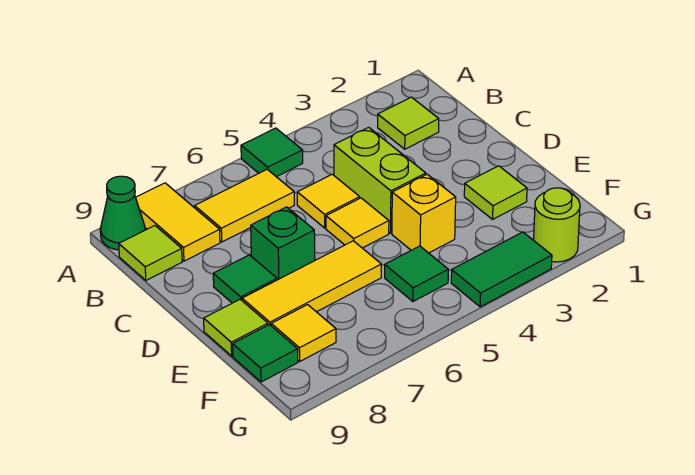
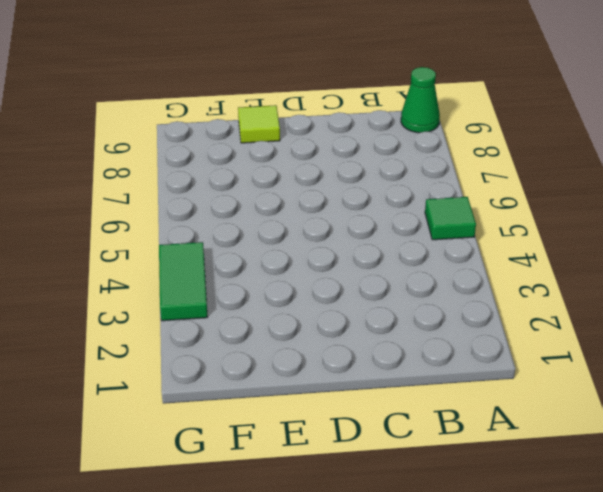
none -> yellow tile A8:B8 level 1
none -> lime tile B2 level 1
none -> yellow tile B6:B7 level 1

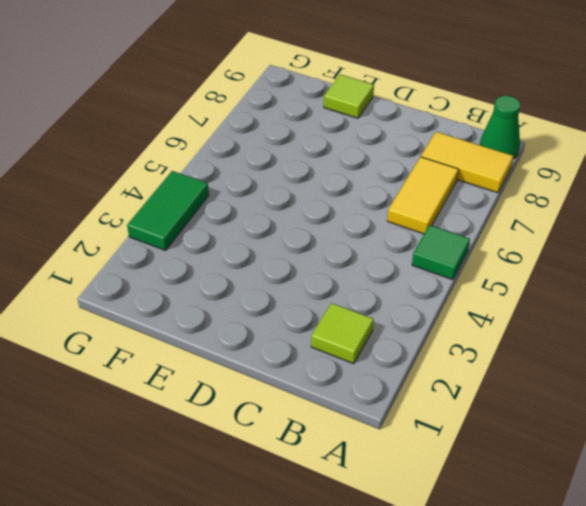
none -> lime tile B9 level 1
none -> lime brick C4:D4 level 1
none -> yellow tile C5 level 1

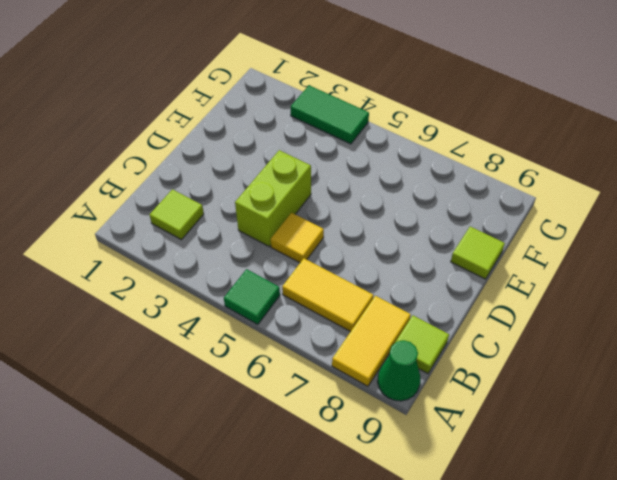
none -> yellow tile D5 level 1
none -> green brick D7 level 1
none -> green tile D8 level 1

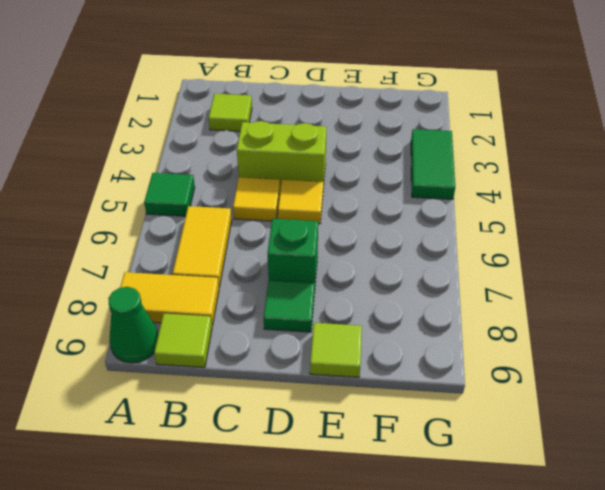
none -> lime tile E2 level 1
none -> yellow brick E4 level 1
none -> yellow tile E6:E8 level 1

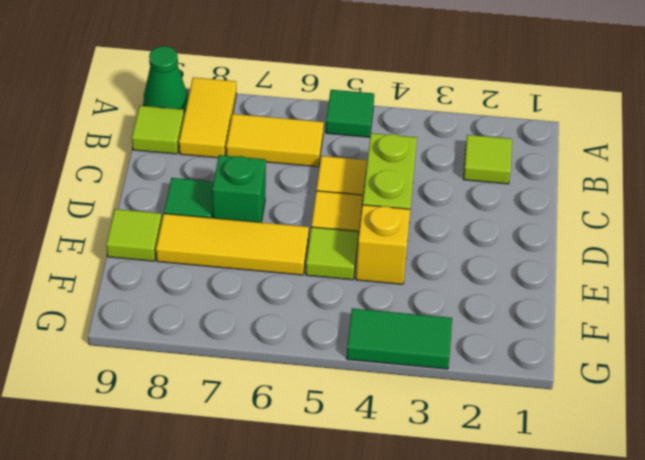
lime tile E5 level 1 -> lime tile E2 level 1
none -> green tile F5 level 1
none -> yellow tile F8 level 1
none -> green tile F9 level 1

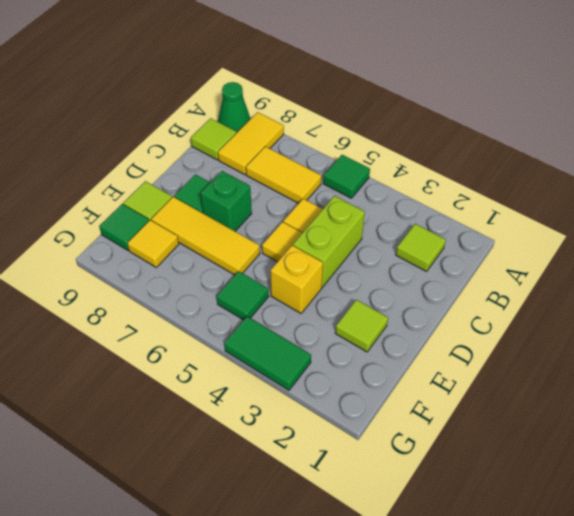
none -> lime round brick G2 level 1

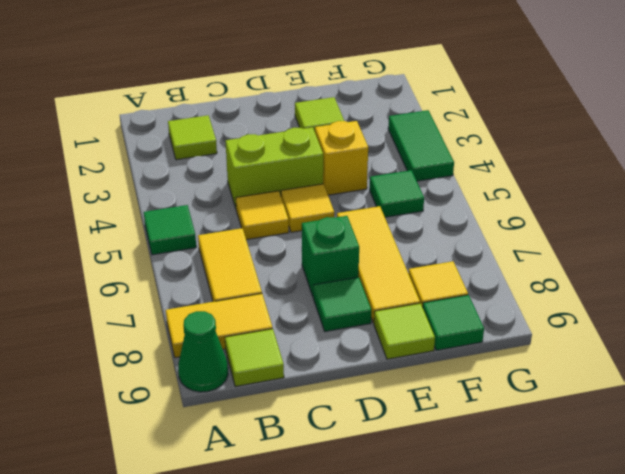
none -> lime round brick G2 level 1

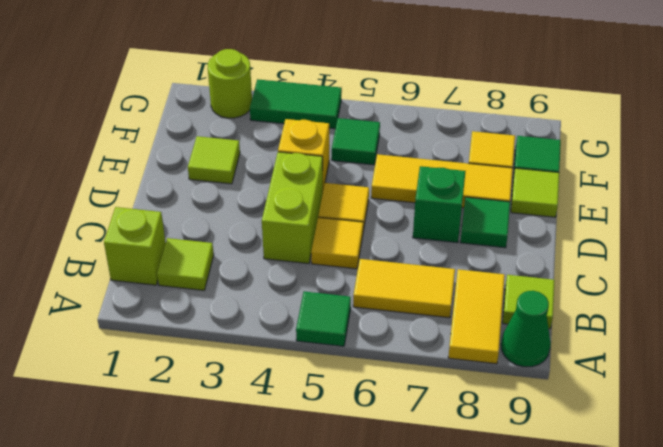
lime brick B1 level 1 -> none

